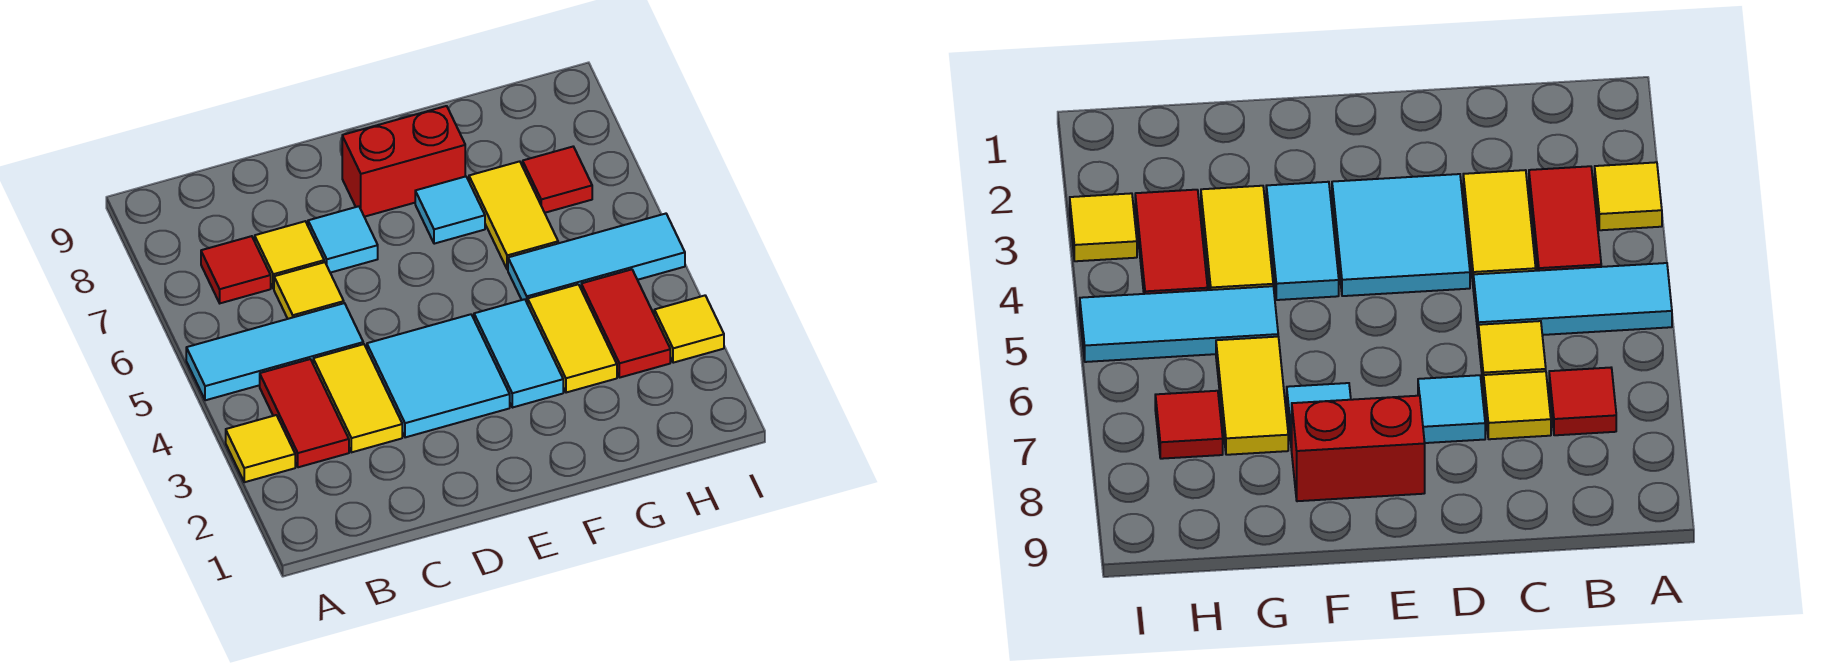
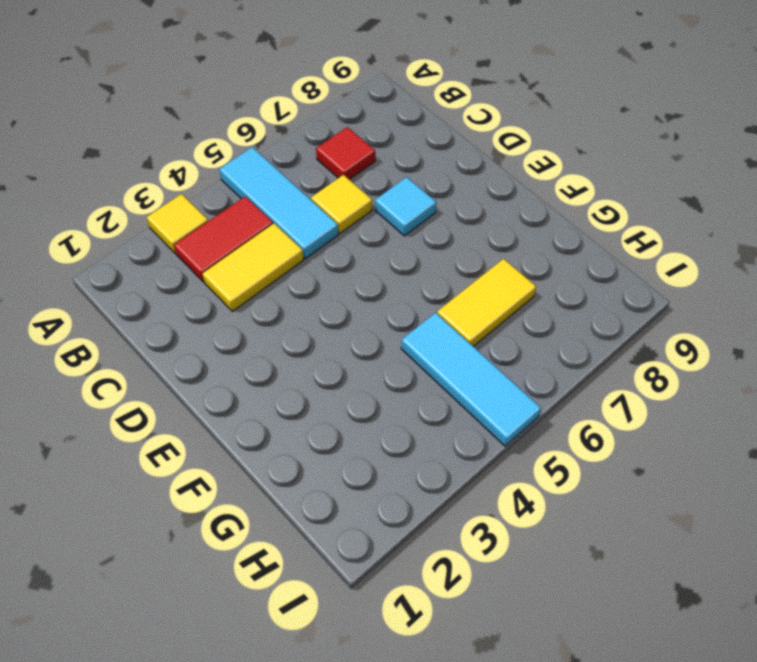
none -> yellow tile C7 level 1
none -> cyan tile D3:E4 level 1
none -> red brick E8:F8 level 1

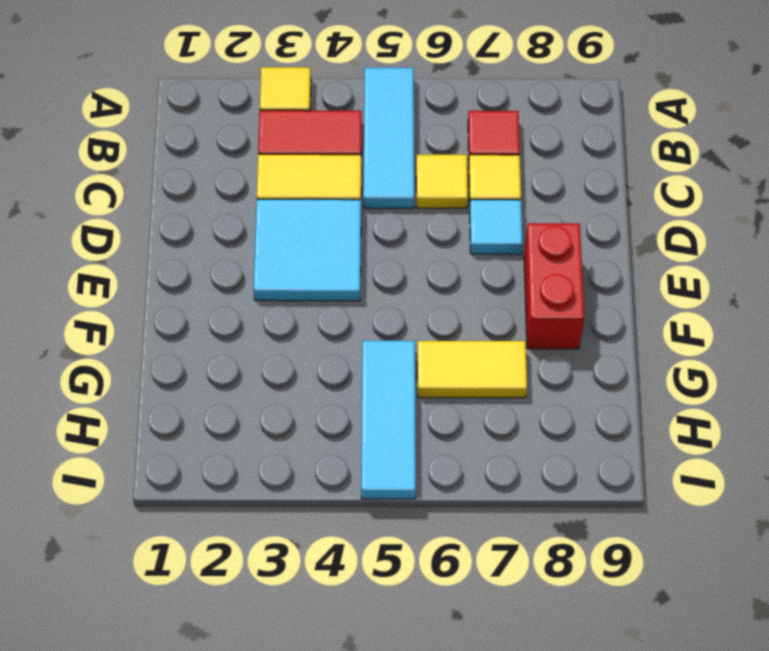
none -> cyan tile F3:F4 level 1
none -> cyan tile F7 level 1
none -> yellow tile G3:G4 level 1

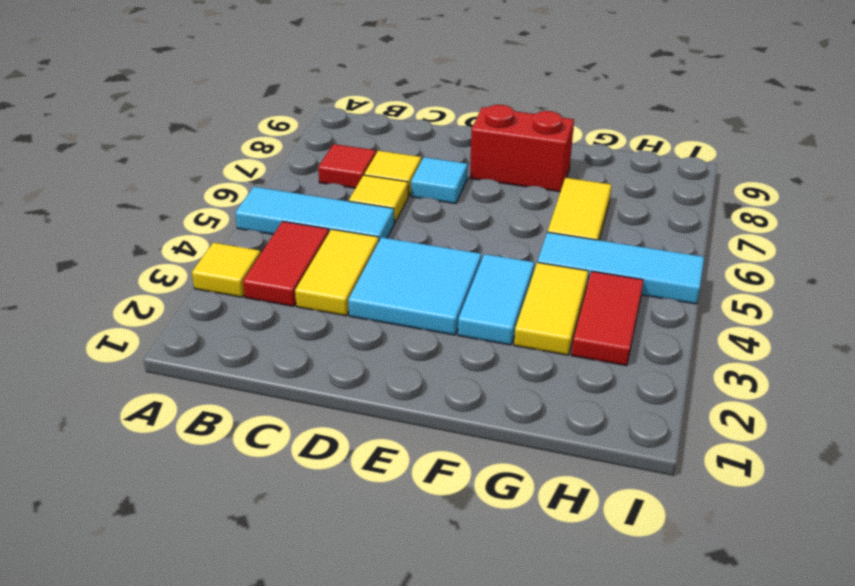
none -> cyan tile F7 level 1
none -> red tile H7 level 1
none -> yellow tile I3 level 1

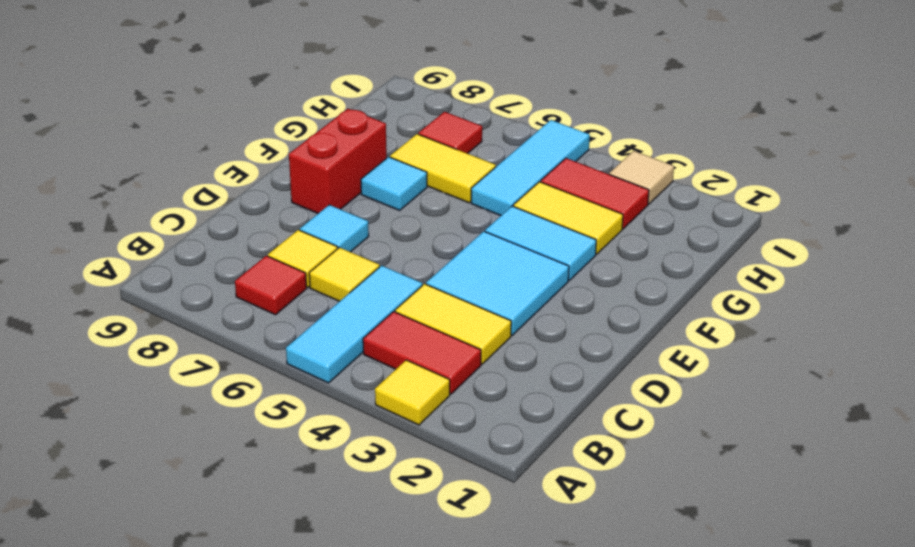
tan tile I3 level 1 -> yellow tile I3 level 1

